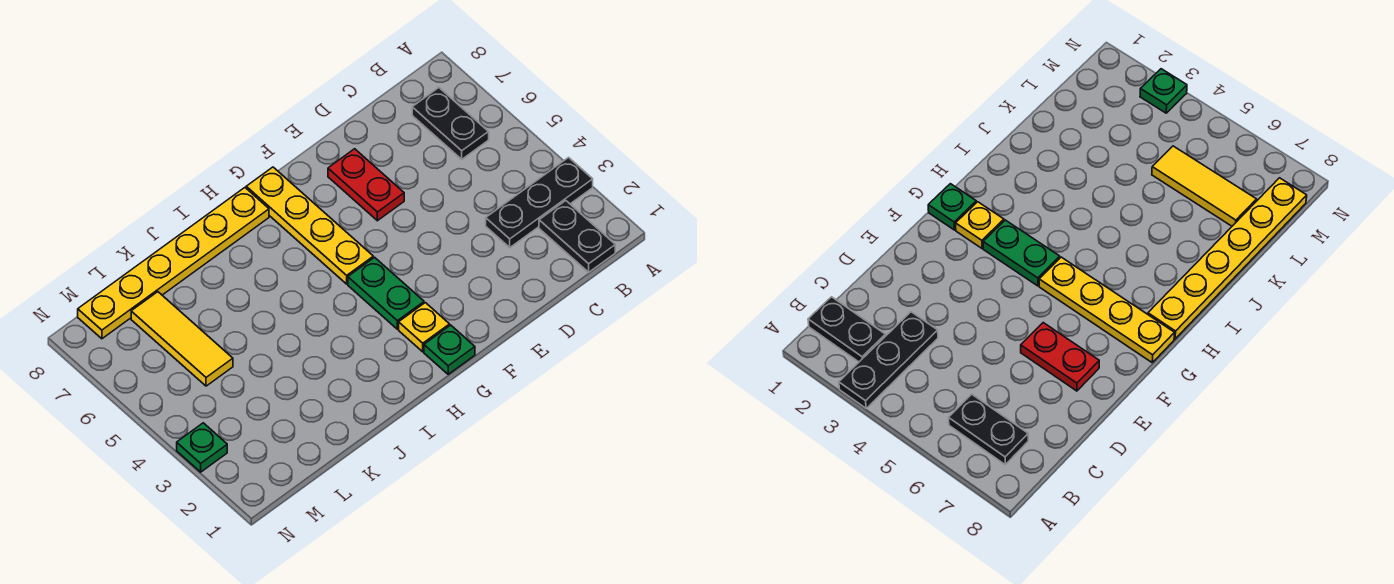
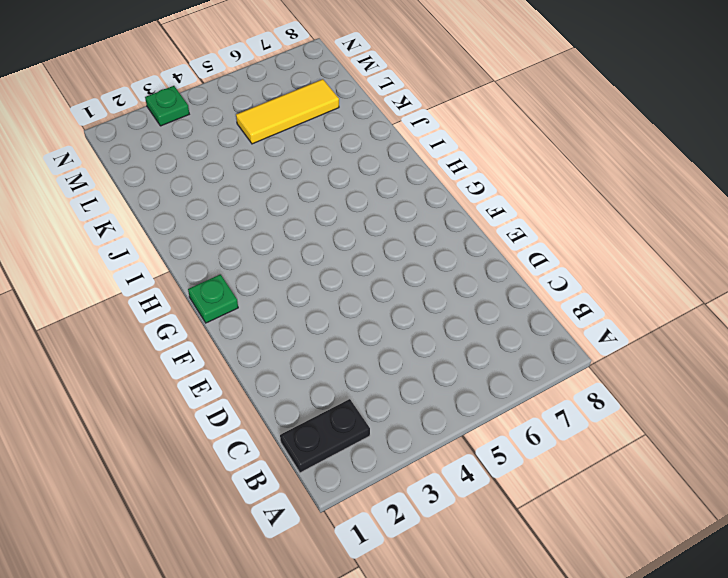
none -> black plate A3:C3 level 1
none -> black plate B6:B7 level 1

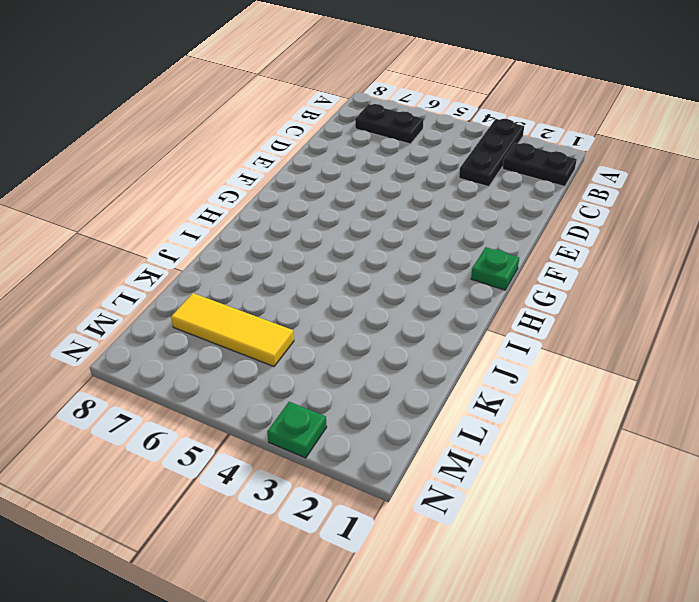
none -> red plate E6:E7 level 1
none -> yellow plate G2 level 1

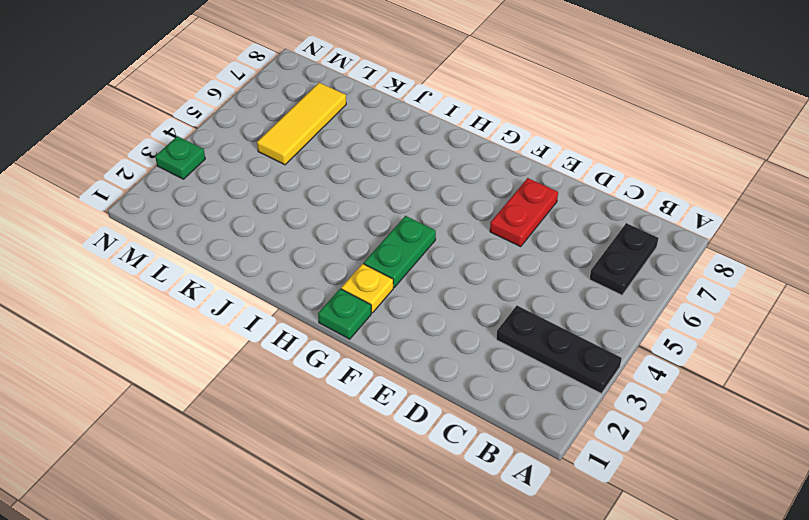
none -> black plate B1:B2 level 1
none -> yellow plate G5:G8 level 1

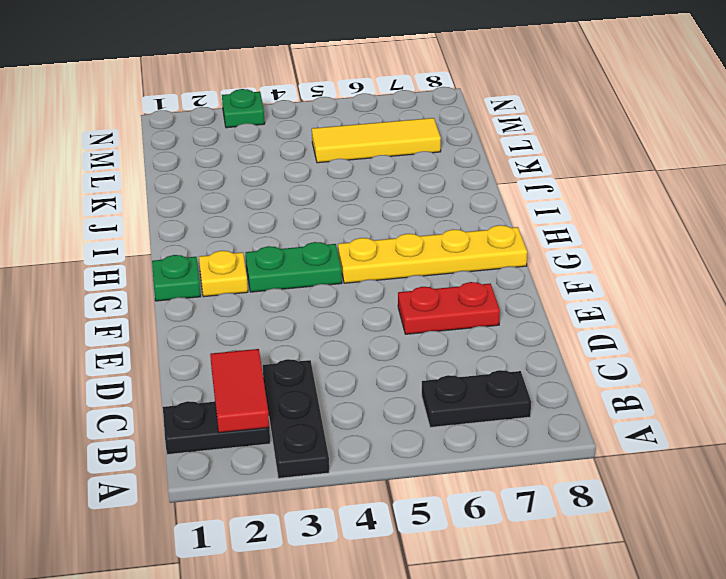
red tile B2:C2 level 2 -> none
none -> yellow plate H8:M8 level 1

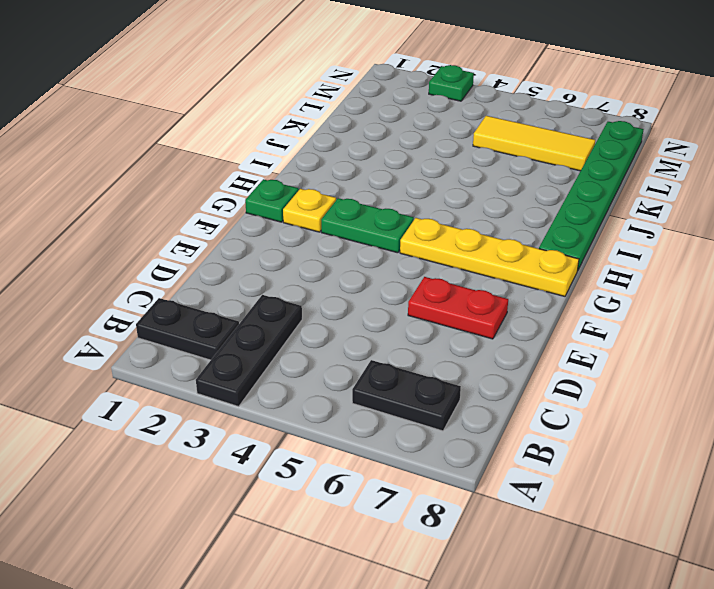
green plate H8:M8 level 1 -> yellow plate H8:M8 level 1

